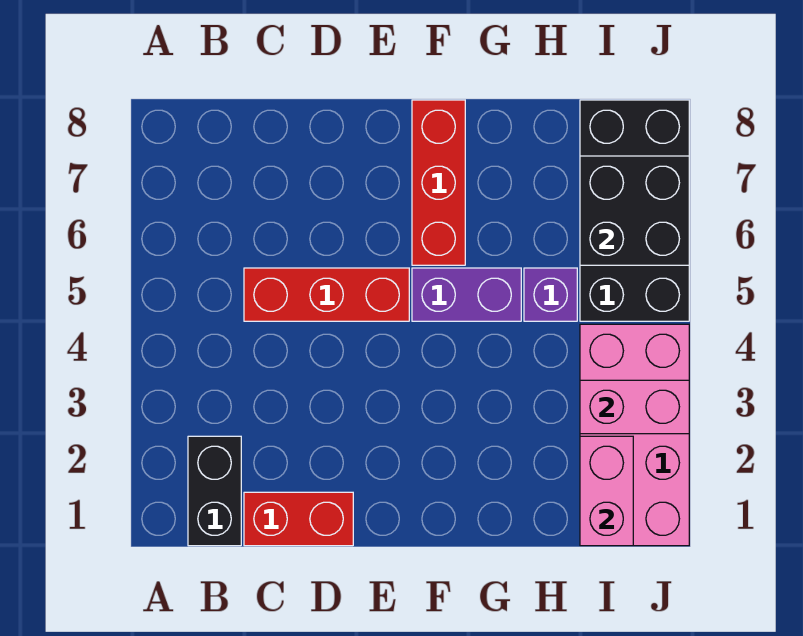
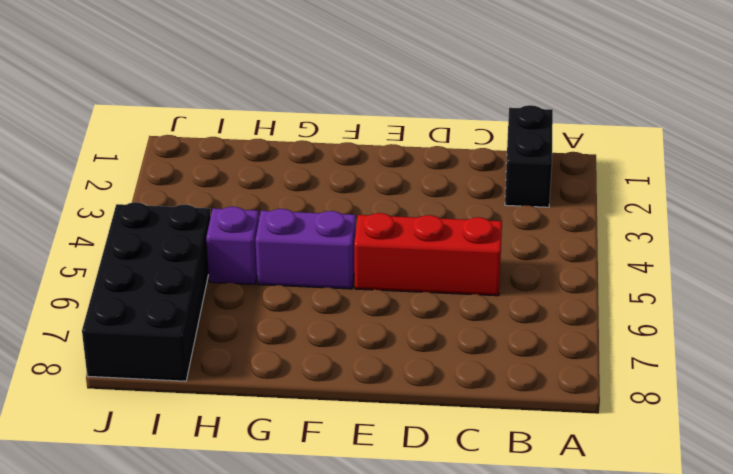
none -> red brick C1:D1 level 1
none -> red brick F6:F8 level 1

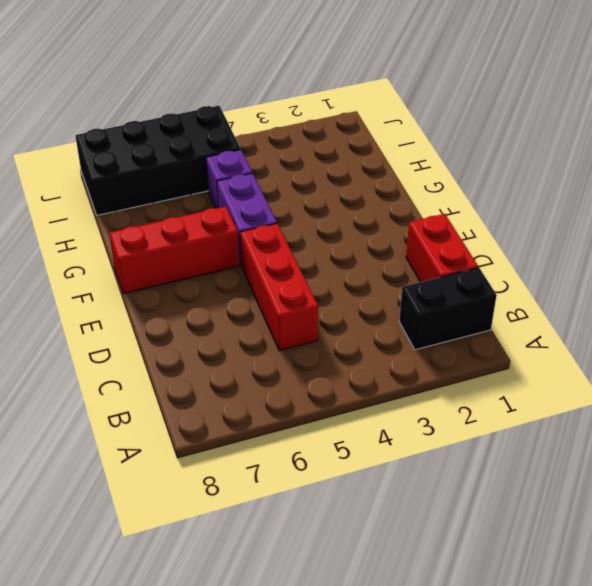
none -> pink brick I1:J4 level 1
none -> pink brick I1:I2 level 2

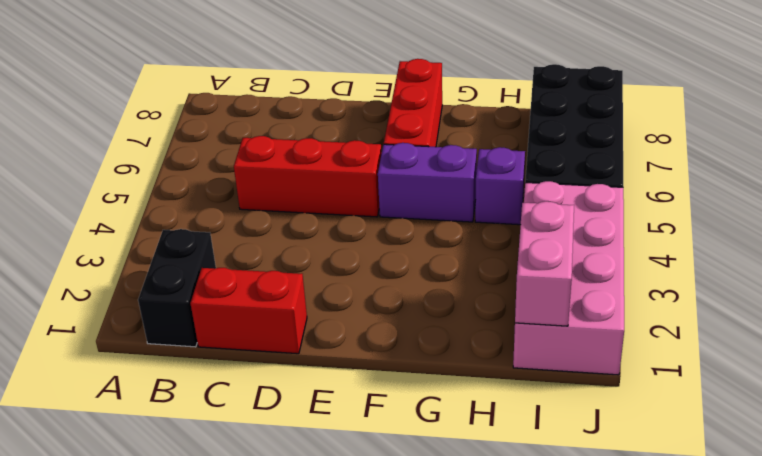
none -> pink brick I3:J3 level 2
none -> black brick I6:J7 level 2

